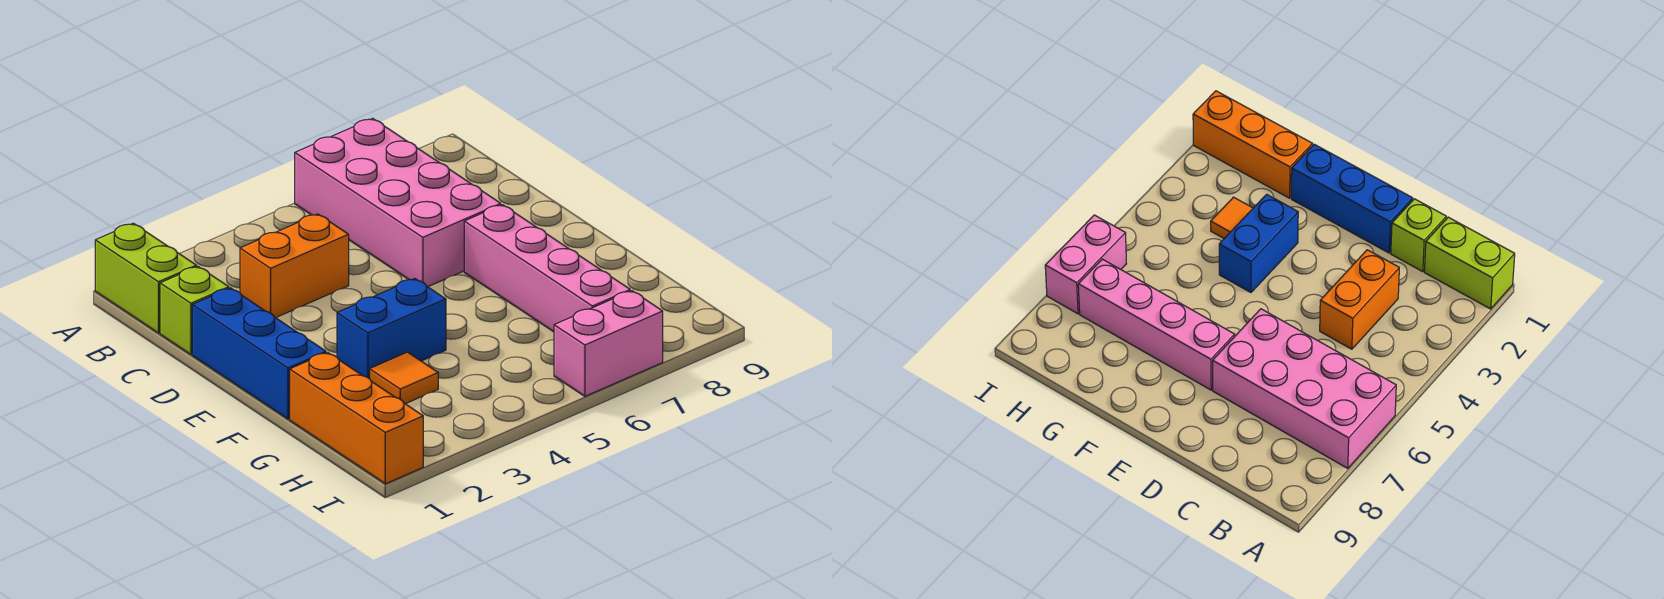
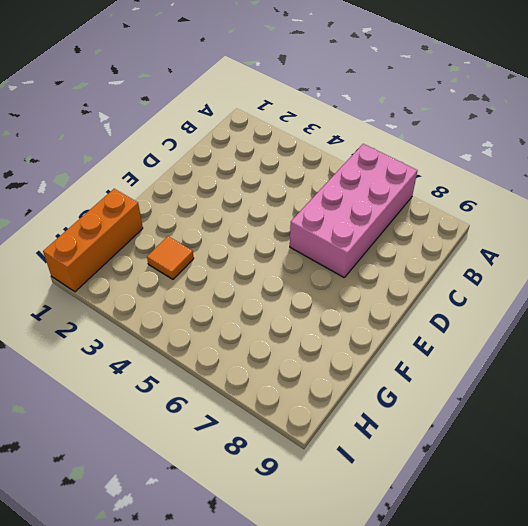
none -> lime brick A1:B1 level 1
none -> lime brick C1 level 1

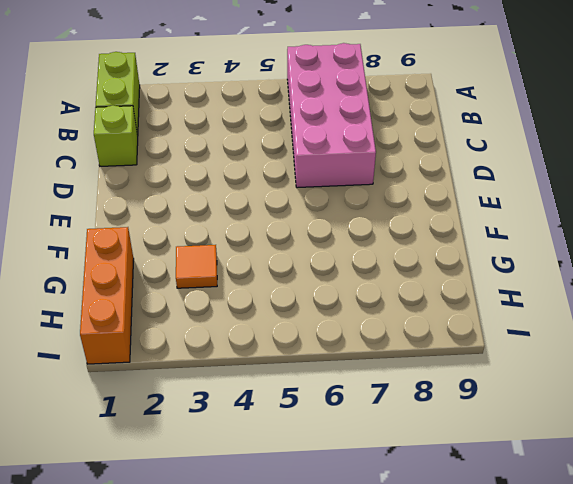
none -> orange brick C3:C4 level 1
none -> blue brick D1:F1 level 1

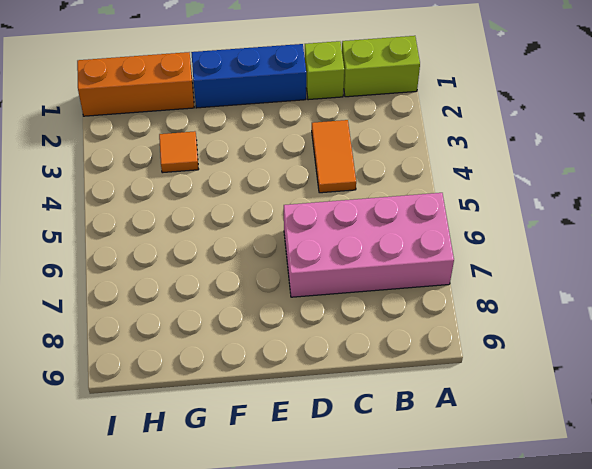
orange tile C3:C4 level 1 -> orange brick C3:C4 level 1
none -> pink brick E7:H7 level 1
none -> blue brick F3:F4 level 1

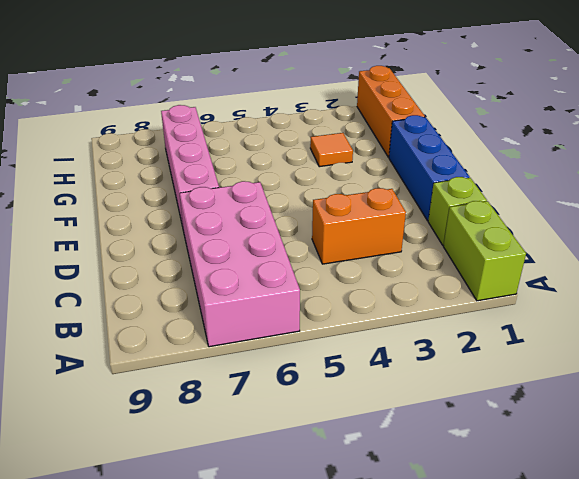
none -> blue brick F3:F4 level 1
none -> pink brick I6:I7 level 1

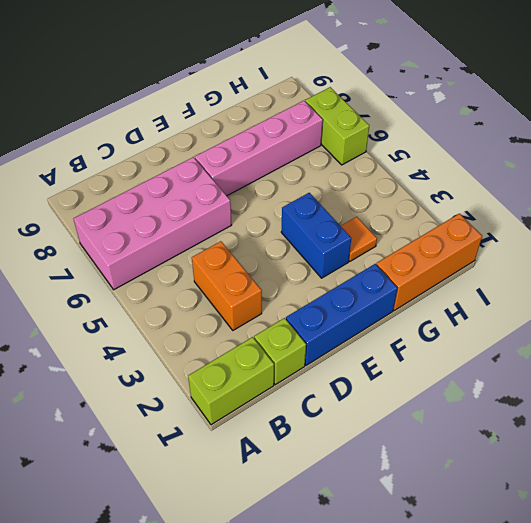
lime brick I6:I7 level 1 -> pink brick I6:I7 level 1

